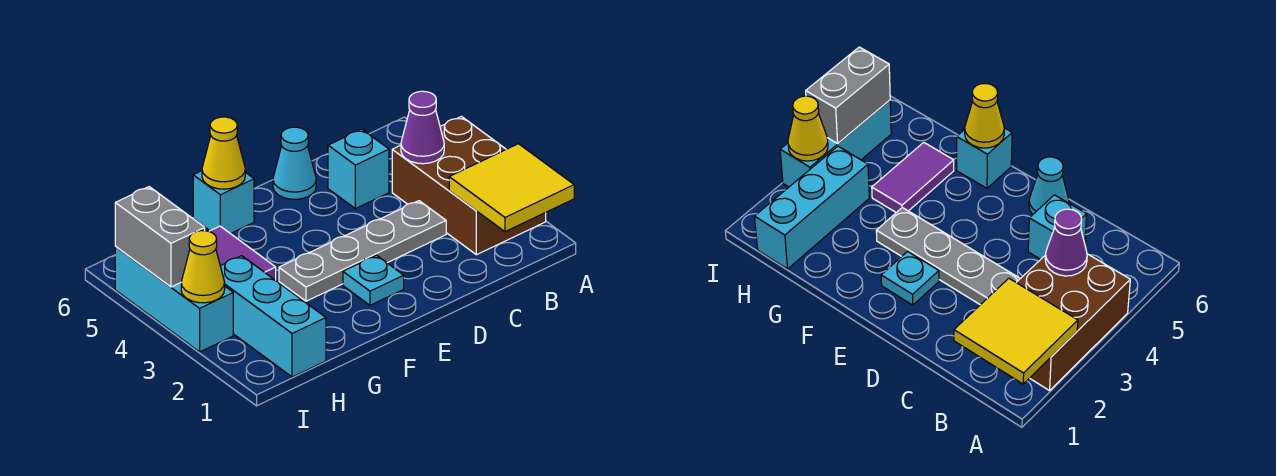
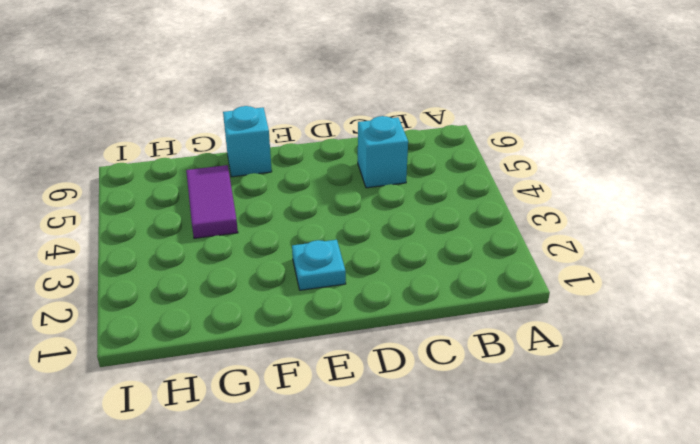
none -> brown brick A2:B4 level 1
none -> grey plate C3:F3 level 1
none -> cyan cone D6 level 1

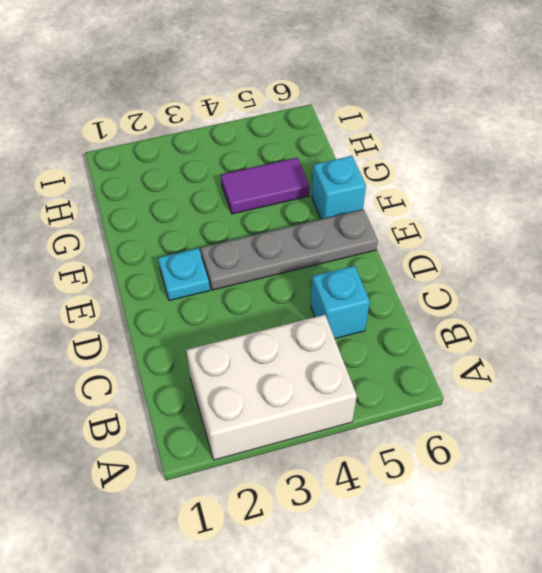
white brick A2:B4 level 1 -> brown brick A2:B4 level 1
grey plate E3:E6 level 1 -> grey plate C3:F3 level 1
none -> cyan cone D6 level 1
none -> cyan brick H1:H3 level 1
none -> cyan brick I3:I5 level 1

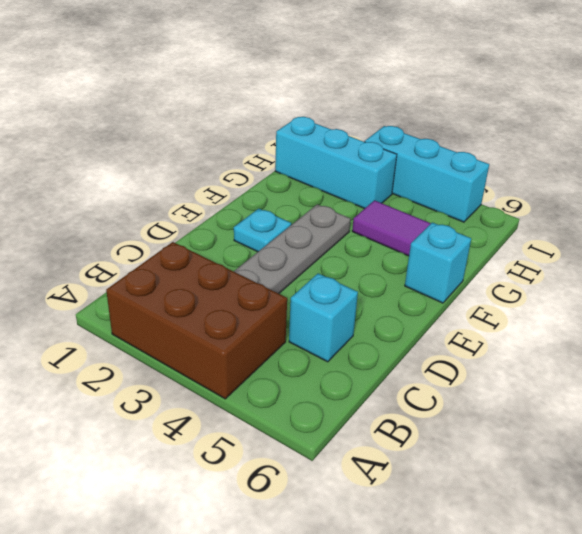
none -> cyan cone D6 level 1
none -> yellow tile A1:B2 level 2
none -> purple cone B4 level 2

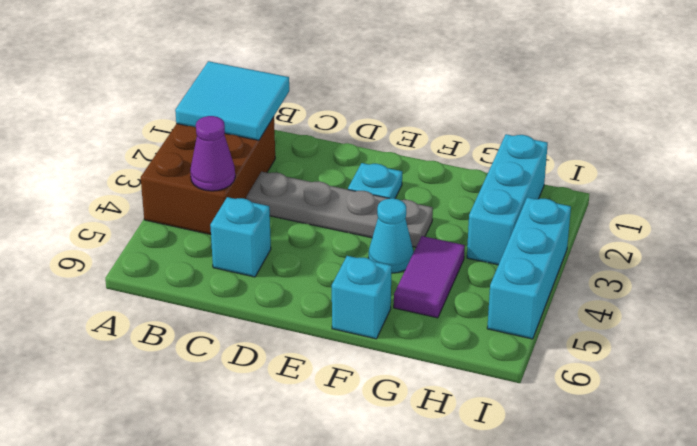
cyan tile A1:B2 level 2 -> yellow tile A1:B2 level 2
cyan cone F4 level 1 -> cyan cone D6 level 1
none -> yellow cone F6 level 2
none -> yellow cone I3 level 2
none -> grey brick I4:I5 level 2

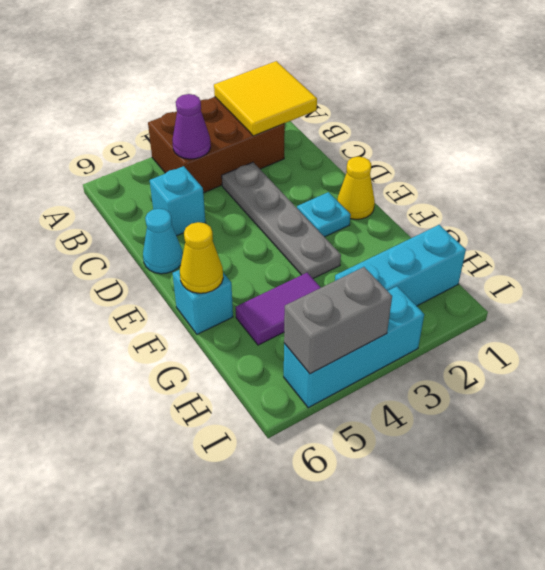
yellow cone E1 level 1 -> yellow cone I3 level 2

